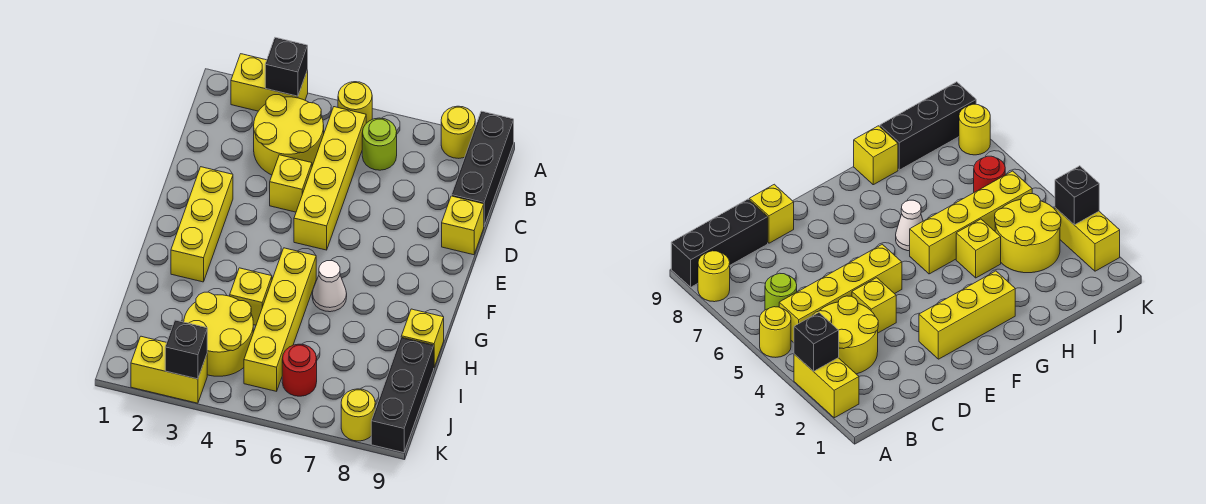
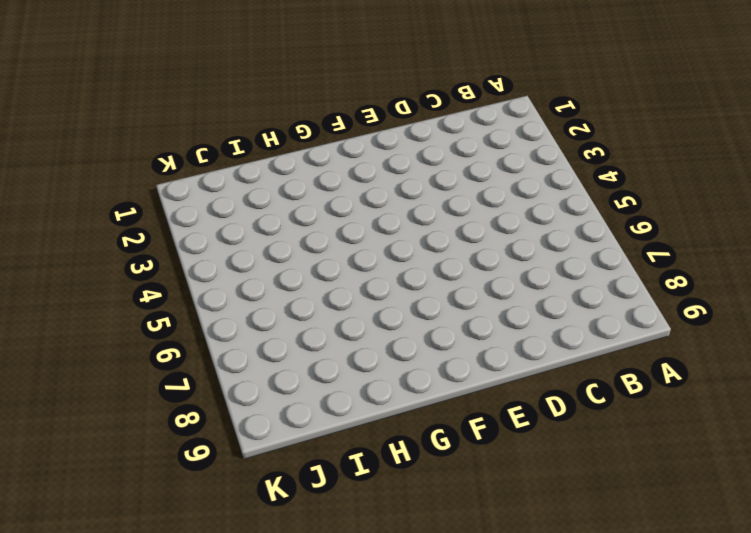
none -> yellow brick A2:A3 level 1
none -> yellow round brick A5 level 1
none -> yellow round brick A8 level 1

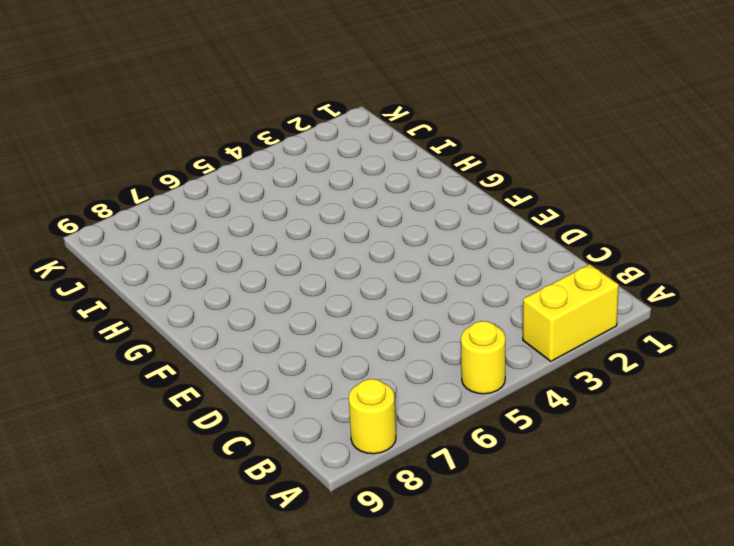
none -> black brick A9:C9 level 1
none -> yellow round brick B3:C4 level 1
none -> yellow brick B5:E5 level 1

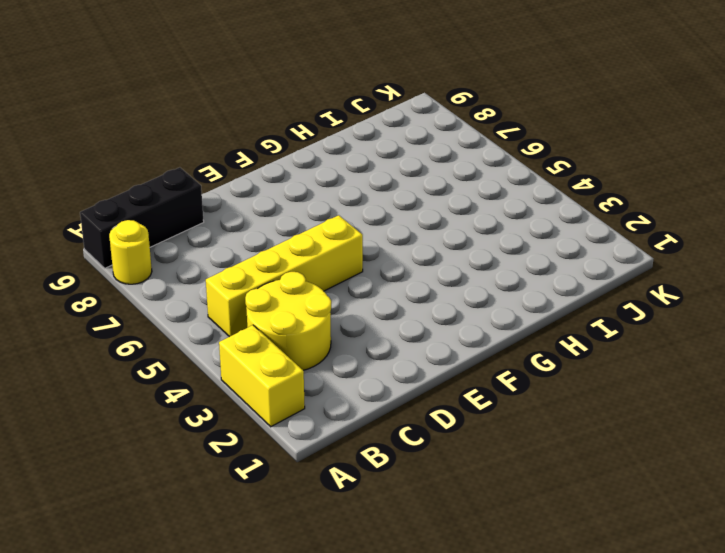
none -> yellow round brick A5 level 1
none -> lime round brick B6 level 1
none -> yellow brick D4 level 1

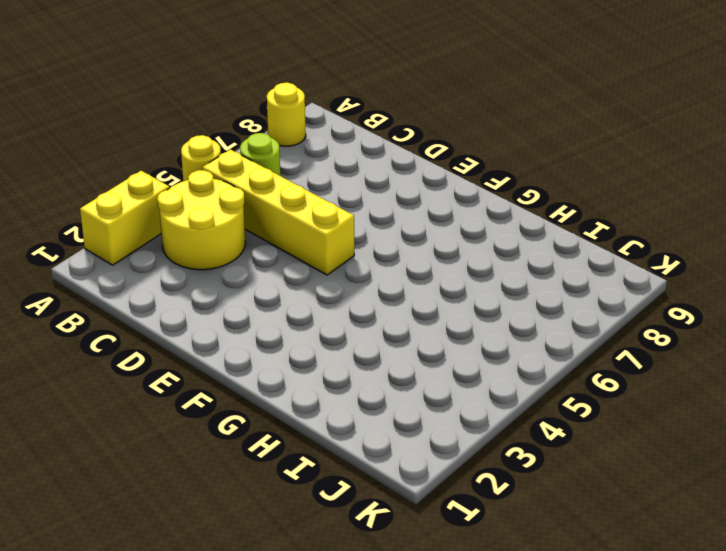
none -> black brick A9:C9 level 1
none -> yellow brick D4 level 1
none -> yellow brick D9 level 1

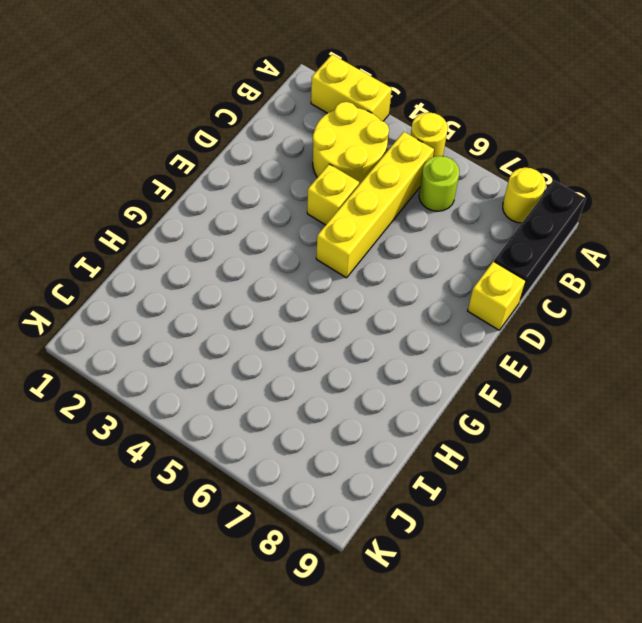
none -> yellow brick E2:G2 level 1
none -> yellow brick G5:J5 level 1
none -> white cone G6 level 1

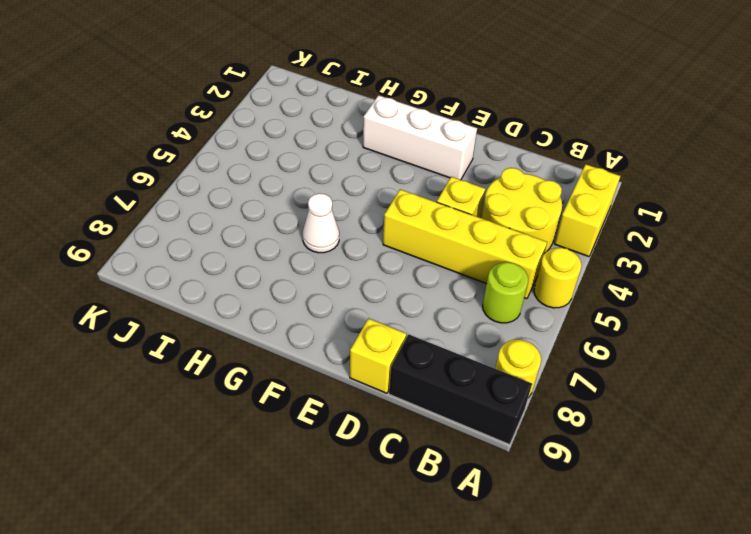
white brick E2:G2 level 1 -> yellow brick E2:G2 level 1
none -> yellow brick G5:J5 level 1
none -> yellow brick H4 level 1
none -> yellow brick H9 level 1

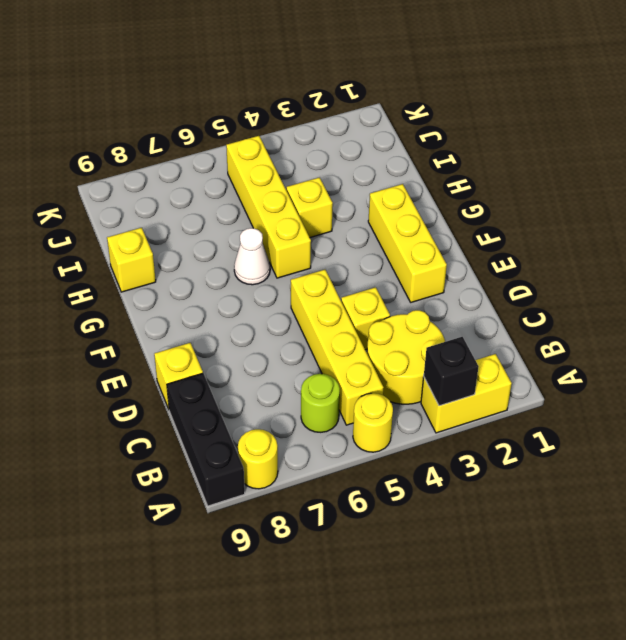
none -> yellow round brick I3:J4 level 1
none -> black brick I9:K9 level 1
none -> red round brick J6 level 1

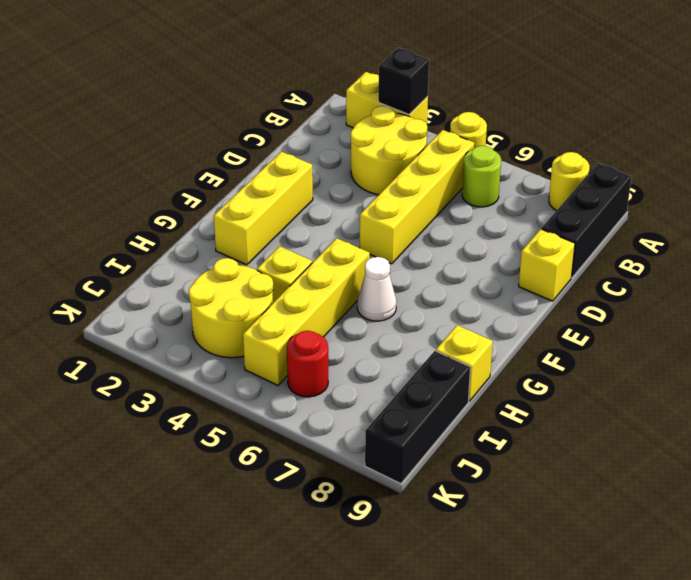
none -> yellow brick D4 level 1
none -> yellow brick K2:K3 level 1
none -> yellow round brick K8 level 1

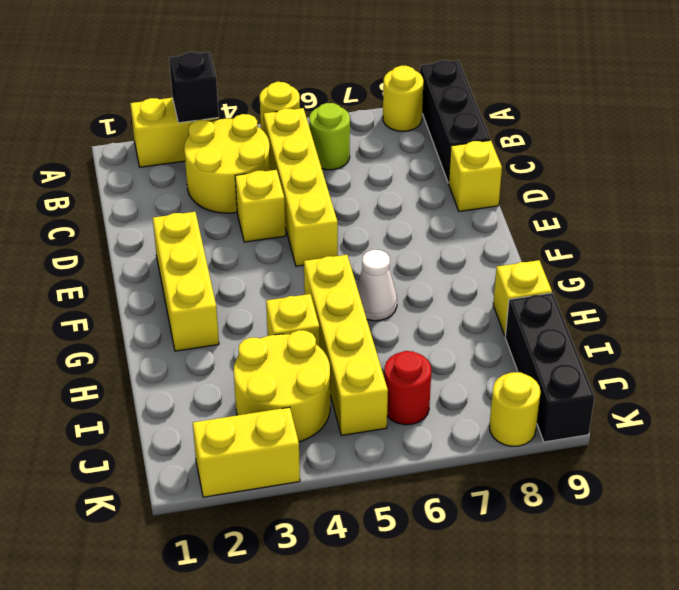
none -> black brick K3 level 2

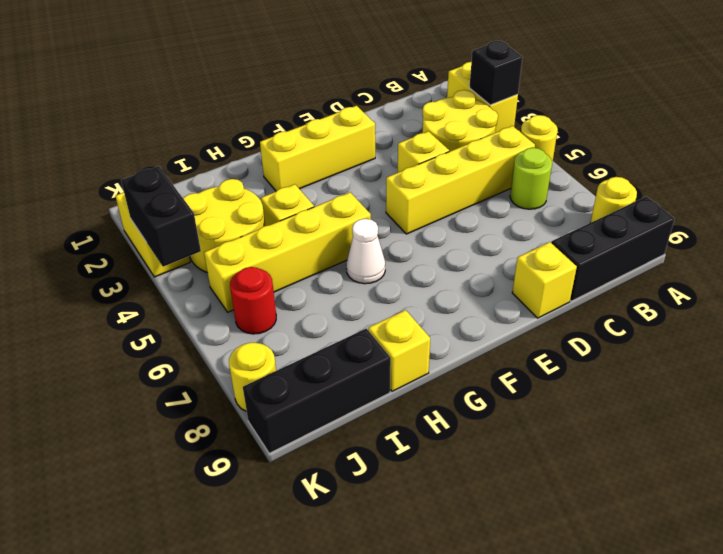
black brick K3:K4 level 2 -> black brick K3 level 2

